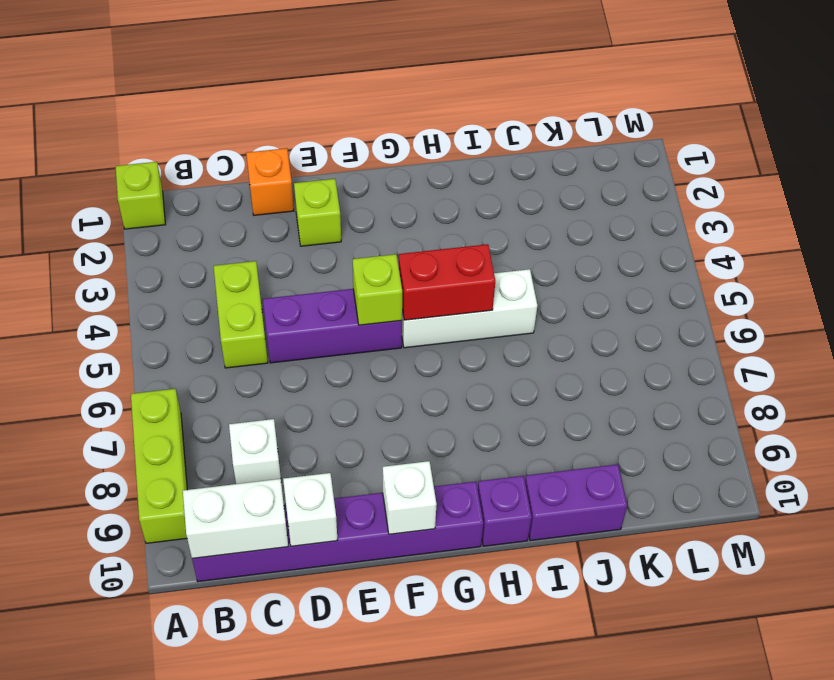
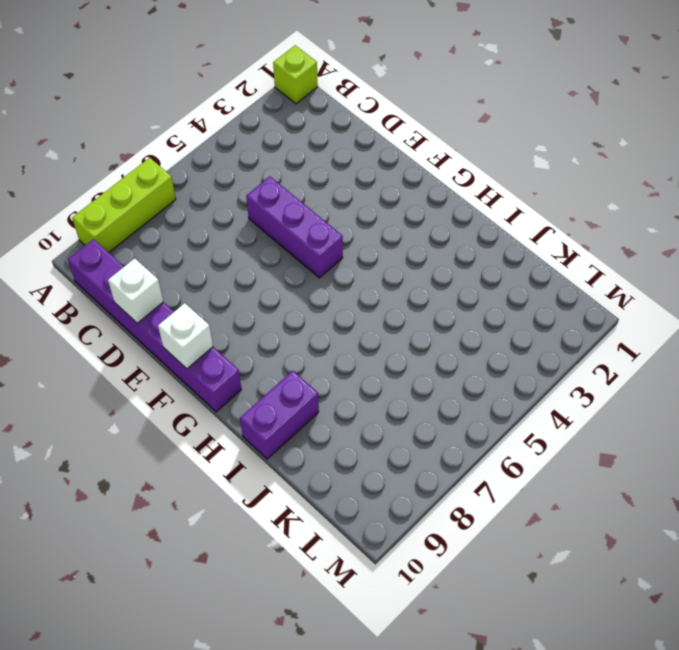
purple brick I9:I10 level 1 -> purple brick I10:J10 level 1
none -> lime brick C4:C5 level 1
none -> white brick C8 level 1
none -> orange brick D1 level 1

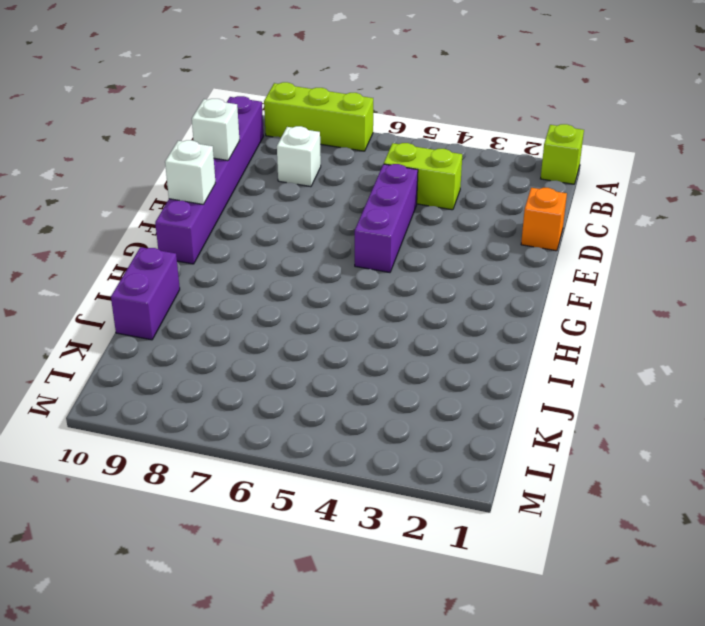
none -> lime brick E2 level 1
none -> white brick G5:I5 level 1
none -> purple brick H10 level 1

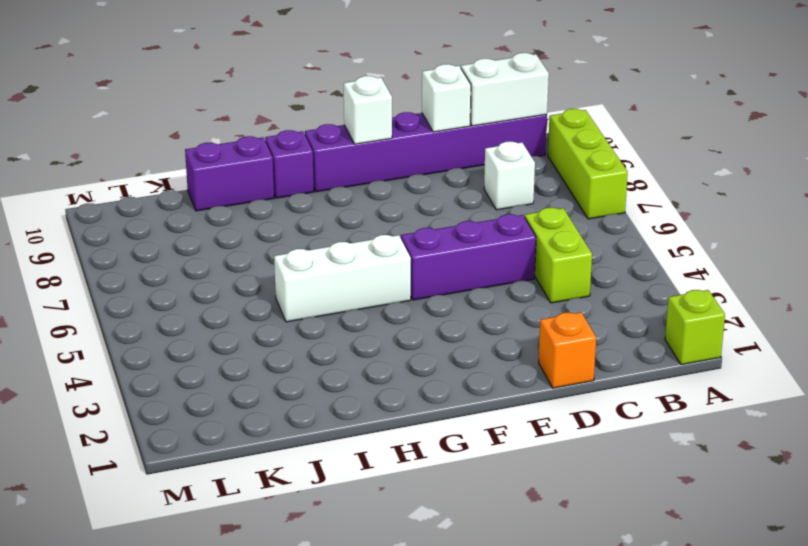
none -> lime brick E2 level 1
none -> lime brick F5 level 2
none -> red brick G5:H5 level 2

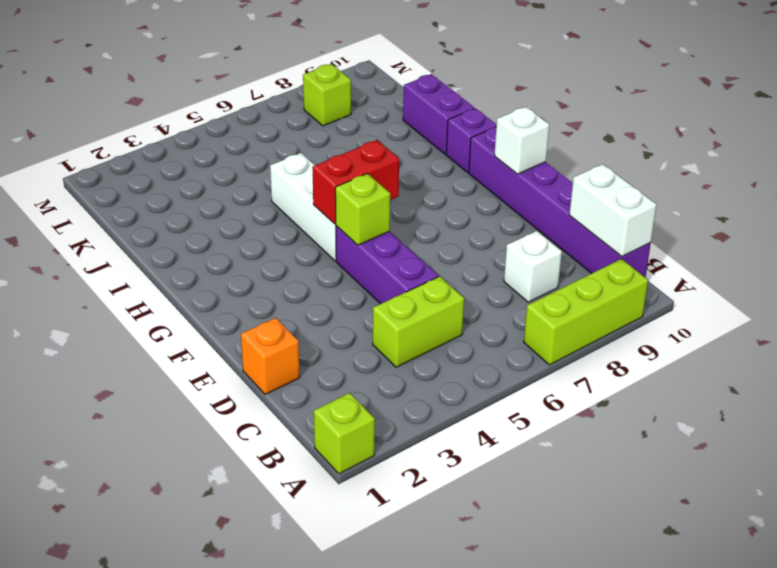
red brick G5:G6 level 2 -> red brick G5:H5 level 2
lime brick L8 level 1 -> lime brick E2 level 1
none -> white brick D10 level 2

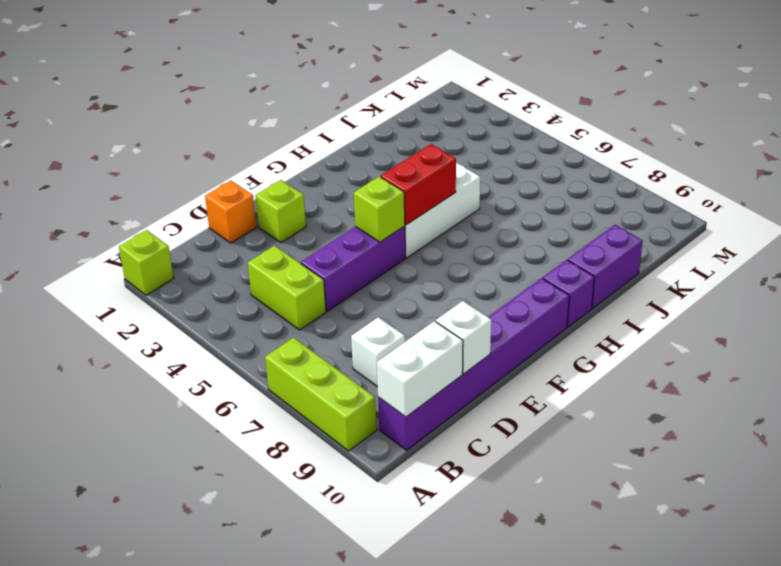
none -> white brick F10 level 2

